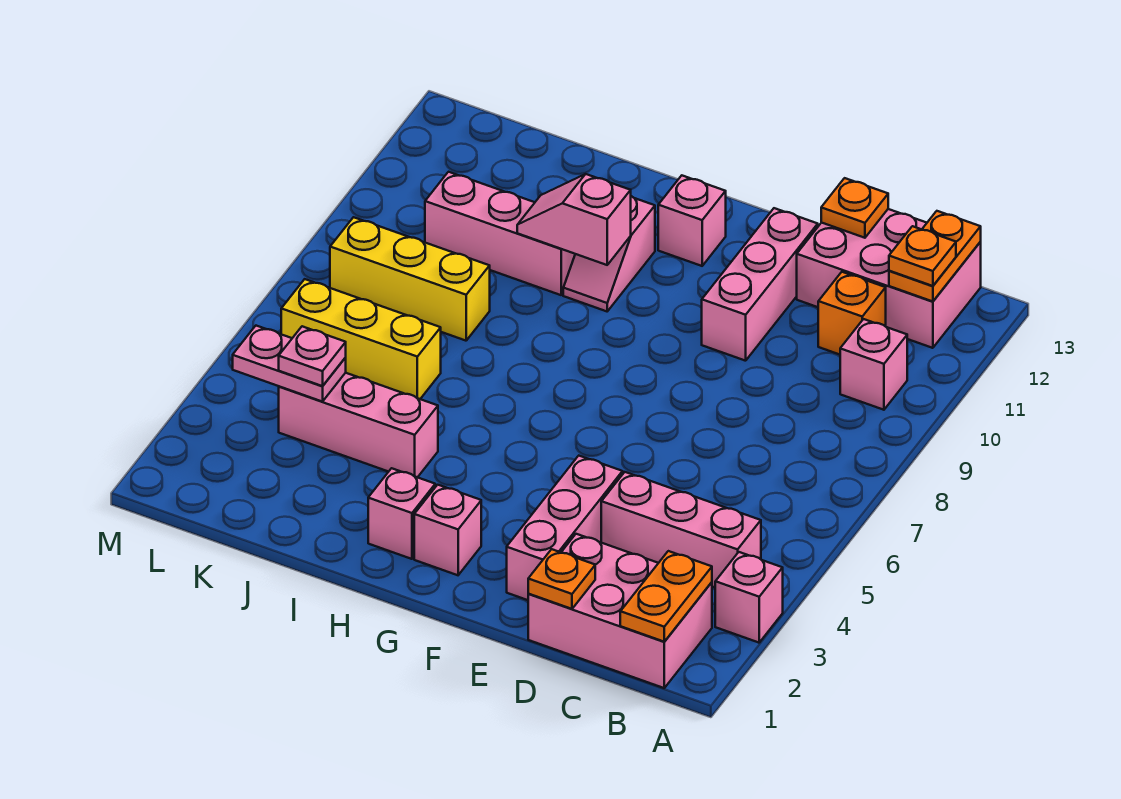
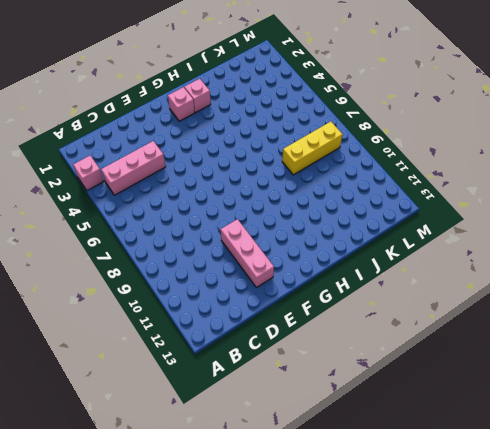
none -> pink brick B1:D2 level 1
none -> pink brick B10 level 1
none -> pink brick B12:D13 level 1

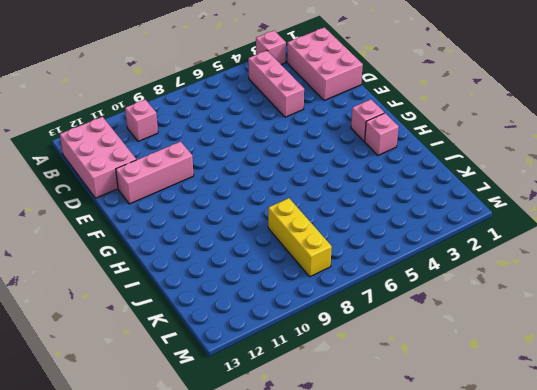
none -> orange brick C11 level 1
none -> pink brick E2:E4 level 1
none -> pink brick G12 level 1

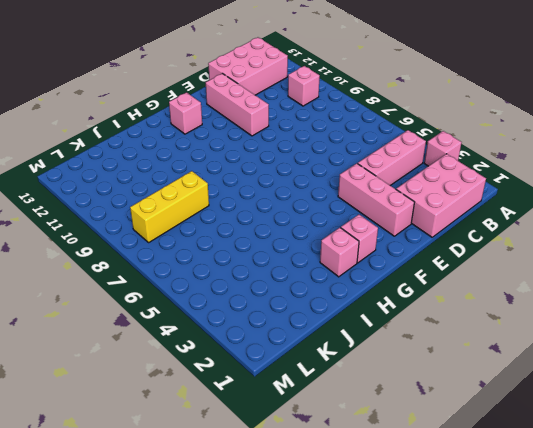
none -> orange brick C11 level 1
none -> pink slope H10:H11 level 1 top 11
none -> pink brick I4:K4 level 1

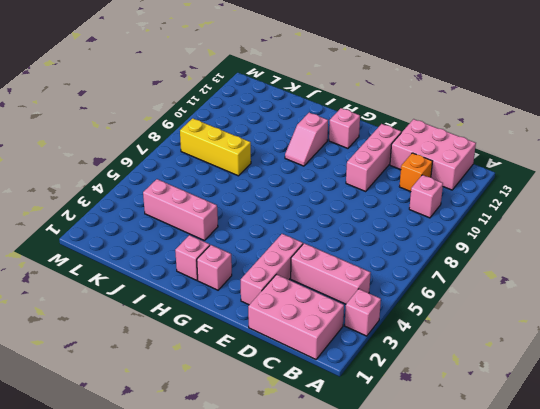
none -> pink brick I10:K10 level 1
none -> yellow brick J6:L6 level 1
none -> orange plate B1:B2 level 2

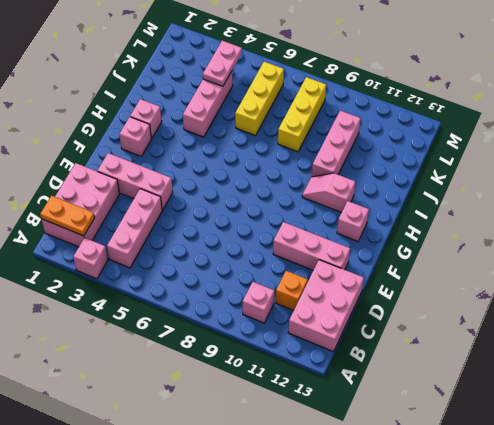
none -> orange plate B12:B13 level 2
none -> orange plate D1 level 2
none -> orange plate D13 level 2

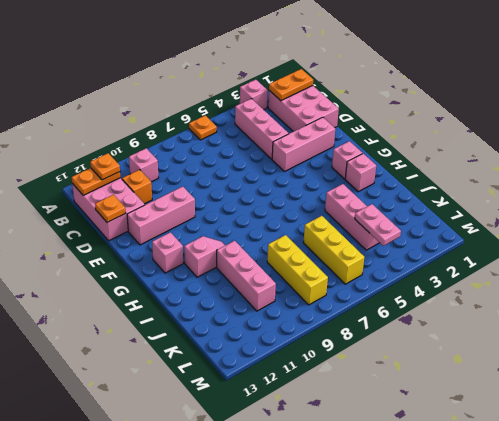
orange plate A6 level 1 -> orange plate D1 level 2
none -> pink slope H10:I10 level 2 top H
none -> pink plate K4 level 3

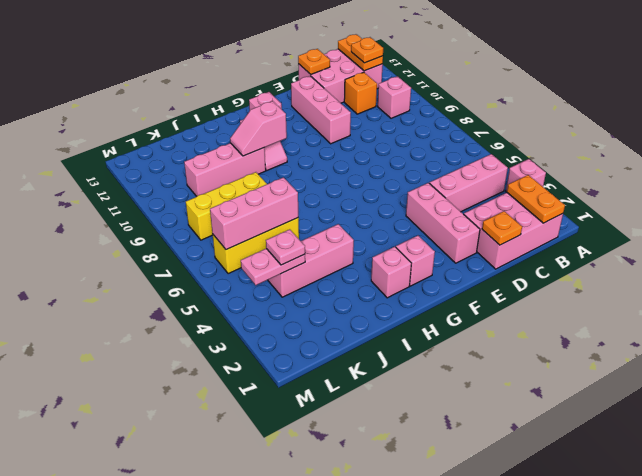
pink brick J6:L6 level 2 -> none

